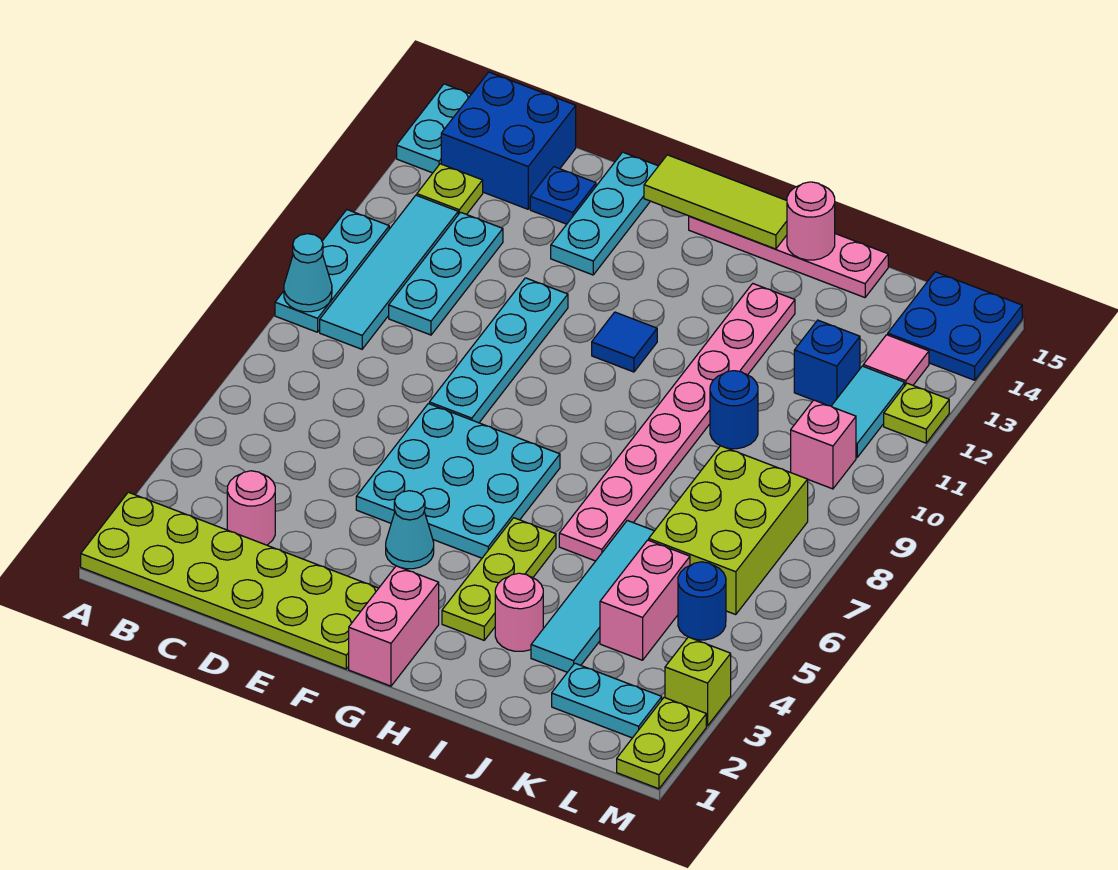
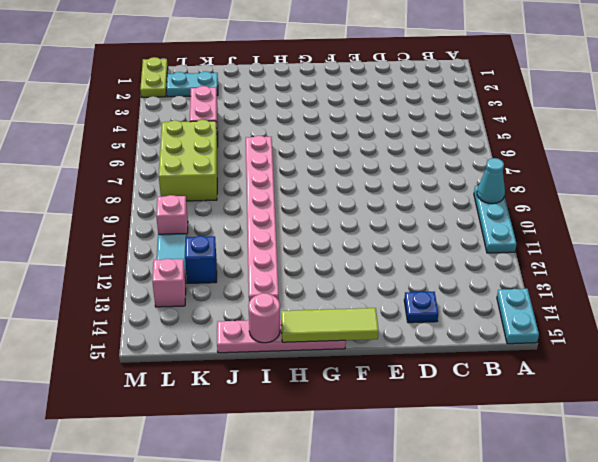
pink brick L13 level 1 -> pink tile L13 level 1
none -> lime plate A1:F2 level 1
none -> cyan tile B9:B12 level 1
none -> lime plate B13 level 1
none -> blue brick B14:C15 level 1

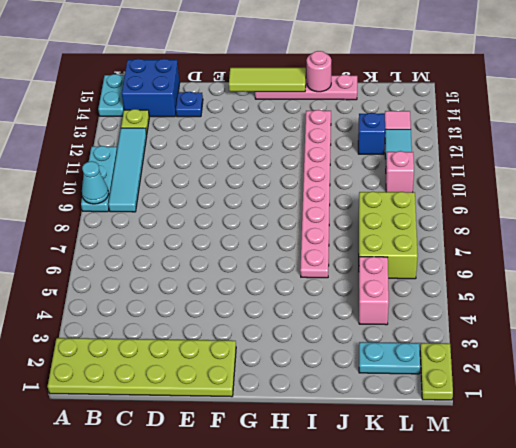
none -> pink round brick C3 level 1
none -> cyan plate C10:C12 level 1
none -> cyan plate E5:G7 level 1
none -> cyan plate E8:E11 level 1

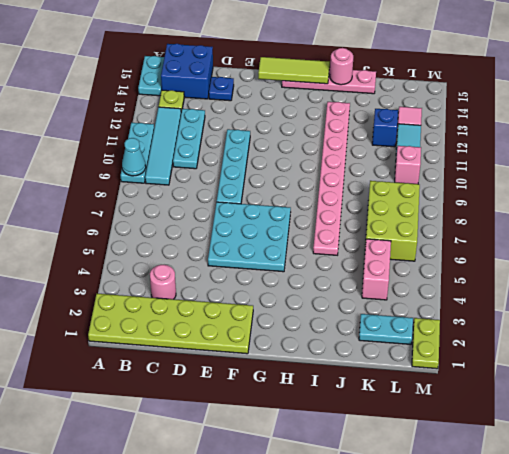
none -> cyan plate E13:E15 level 1
none -> cyan cone F4 level 1
none -> pink brick G1:G2 level 1
none -> blue tile G11 level 1

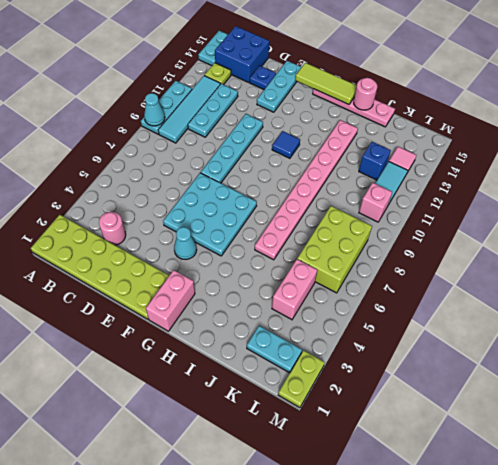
none -> lime plate H3:H5 level 1
none -> pink round brick I3 level 1
none -> cyan tile J3:J6 level 1
none -> blue round brick J10 level 1

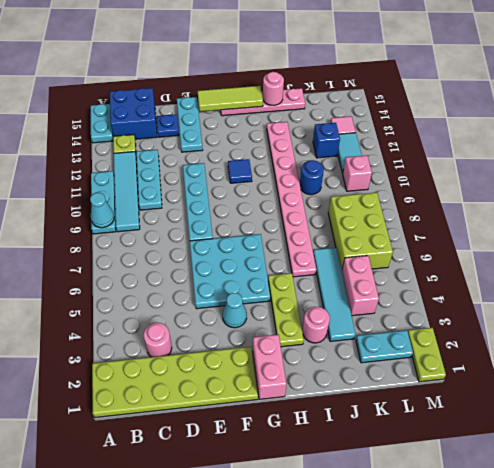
none -> blue round brick L5 level 1
none -> blue plate L14:M15 level 1
none -> lime brick M3 level 1
none -> lime plate M12 level 1

